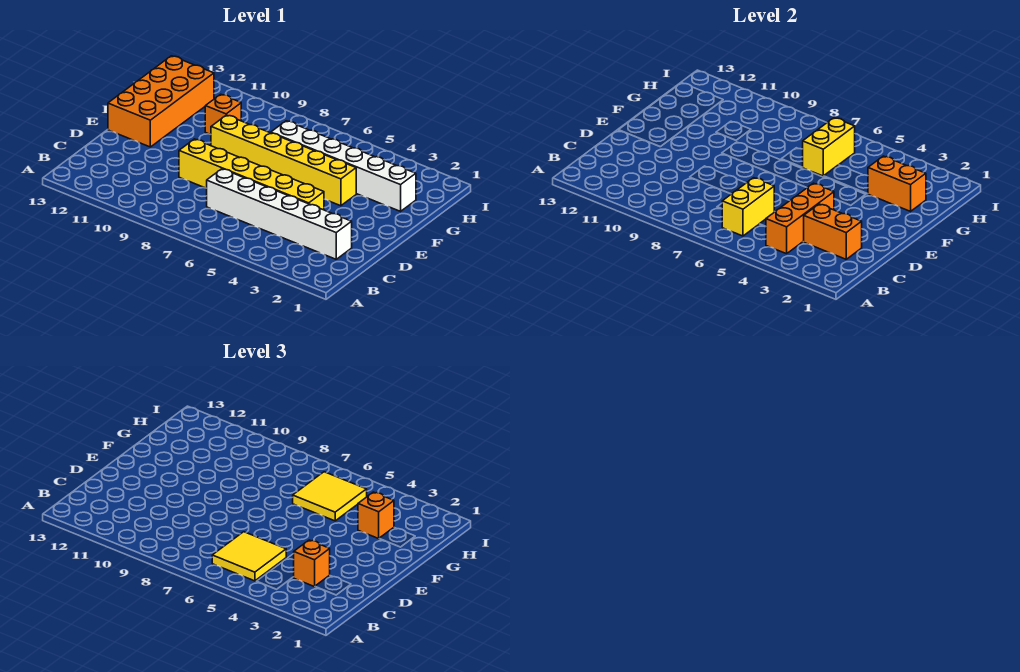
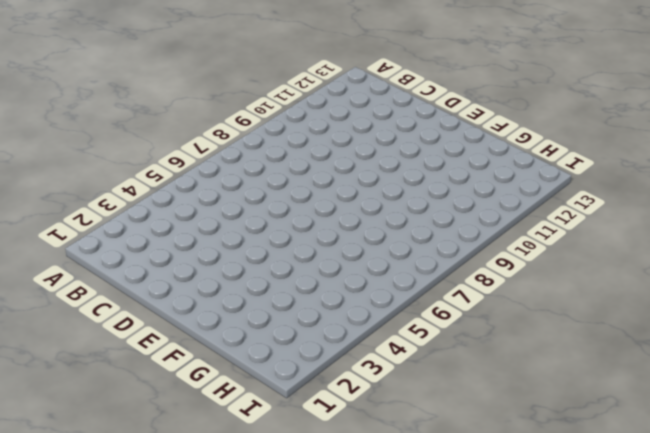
none -> white brick C2:C7 level 1
none -> yellow brick D4:D9 level 1
none -> orange brick E12:H13 level 1

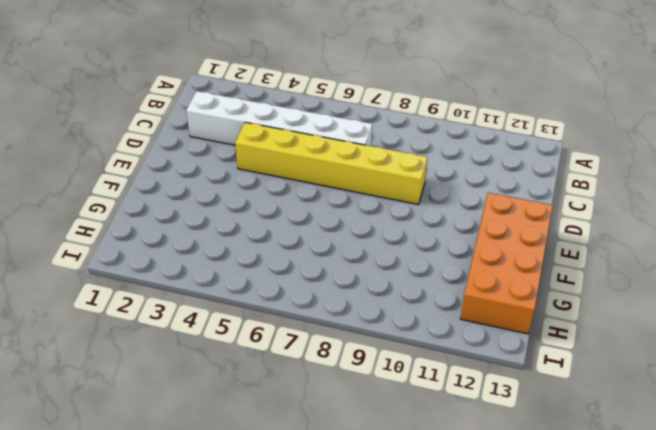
none -> yellow brick F4:F9 level 1
none -> white brick G2:G7 level 1
none -> orange brick G10 level 1

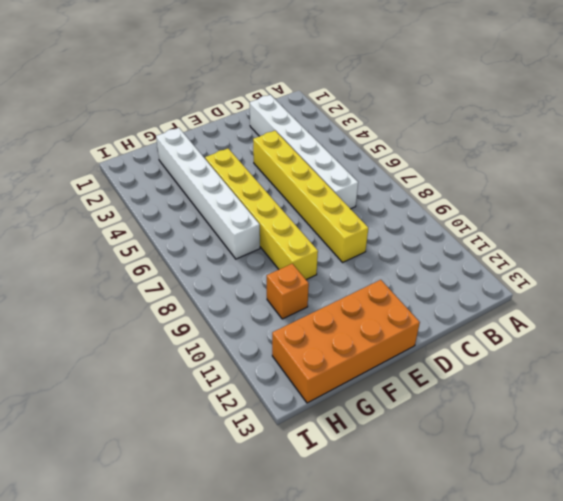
none -> orange brick B4:D4 level 2
none -> yellow brick B6:C6 level 2
none -> orange brick C2:C3 level 2

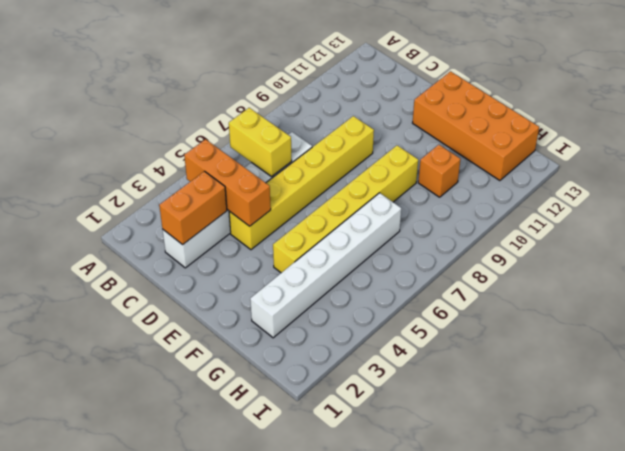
none -> orange brick G2:G3 level 2
none -> yellow brick G6:H6 level 2
none -> yellow tile B5:C6 level 3

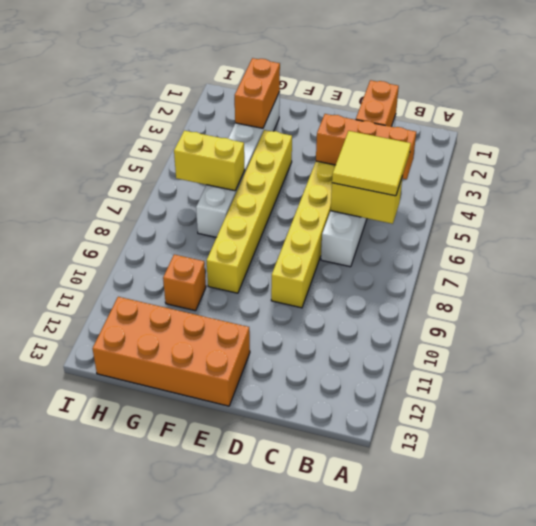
none -> orange brick C3 level 3
none -> orange brick G3 level 3
none -> yellow tile G5:H6 level 3

